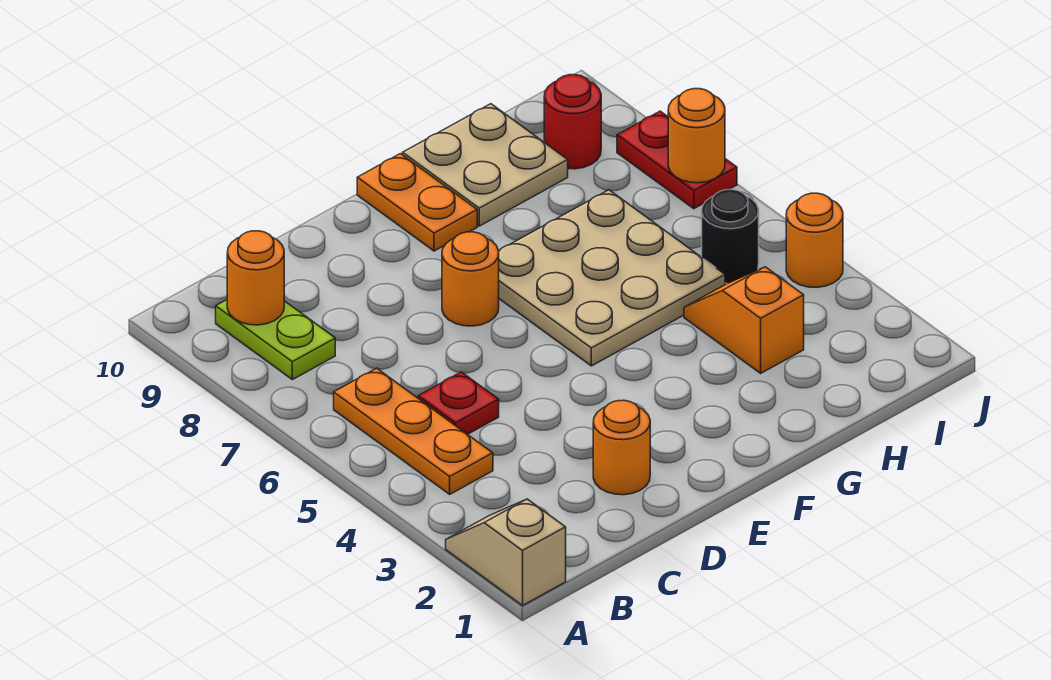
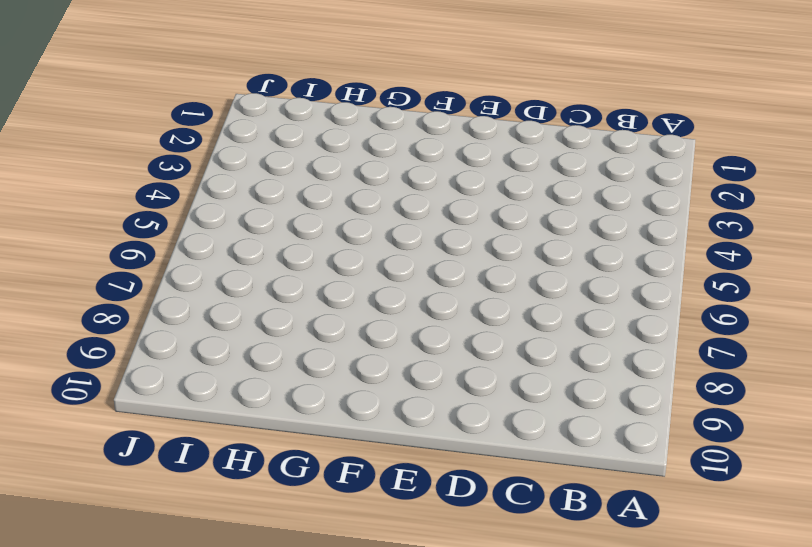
none -> tan slope A1:A2 level 1 top 1
none -> orange plate B4:B6 level 1
none -> lime plate B8:B9 level 1

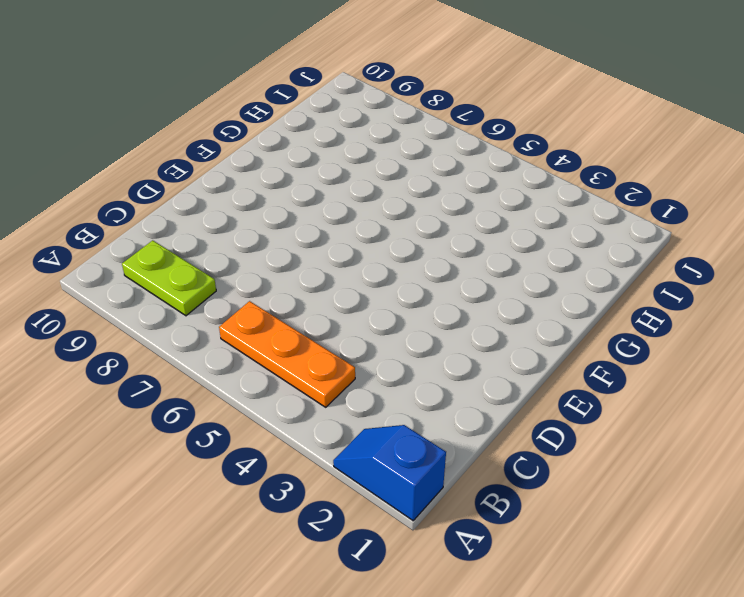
blue slope A1:A2 level 1 top 1 -> tan slope A1:A2 level 1 top 1
none -> red plate C5 level 1
none -> orange round brick D2 level 1
none -> orange round brick E7 level 1

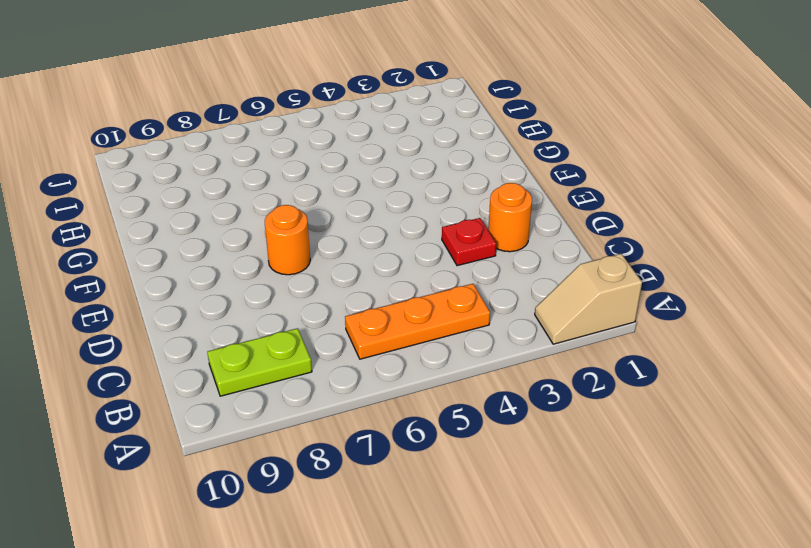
red plate D3 level 1 -> red plate C5 level 1
none -> tan plate F5:H7 level 1
none -> orange plate F9:F10 level 1
none -> tan plate G9:H10 level 1

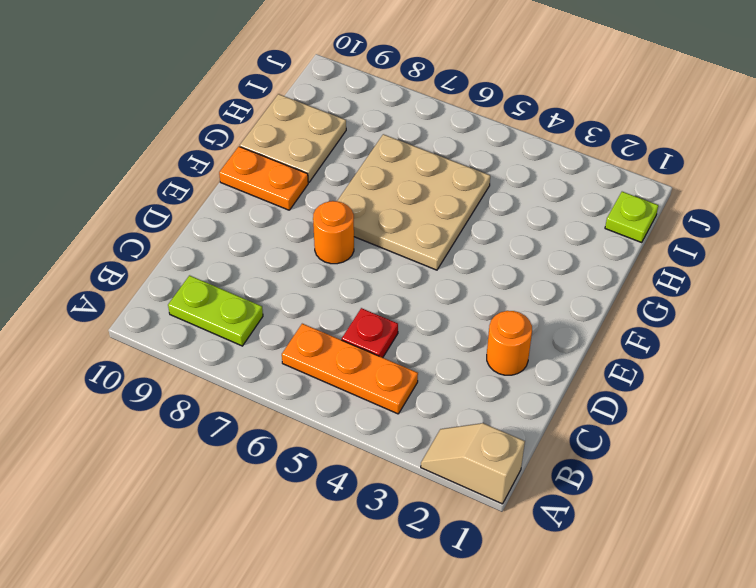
lime plate I1 level 1 -> none
none -> orange slope H3:H4 level 1 top 3
none -> black round brick I5 level 1
none -> red round brick I9 level 1

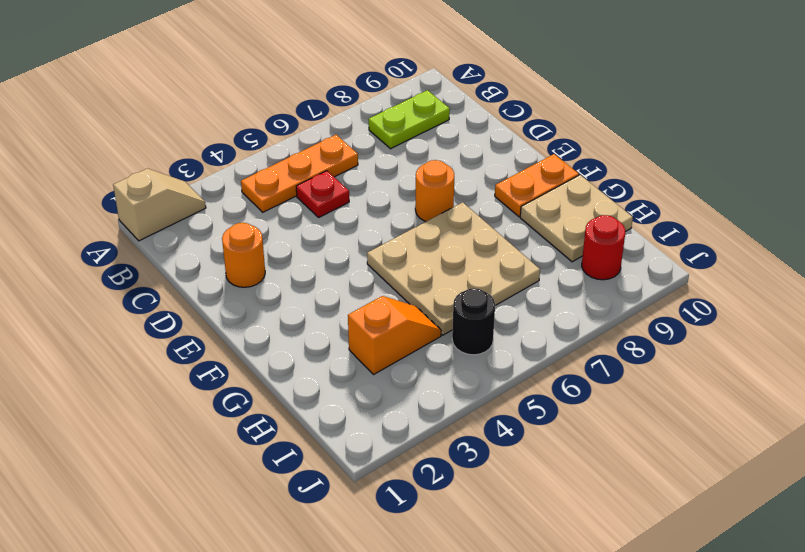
none -> orange round brick J4 level 1
none -> red plate J7:J8 level 1
none -> orange round brick B9 level 2

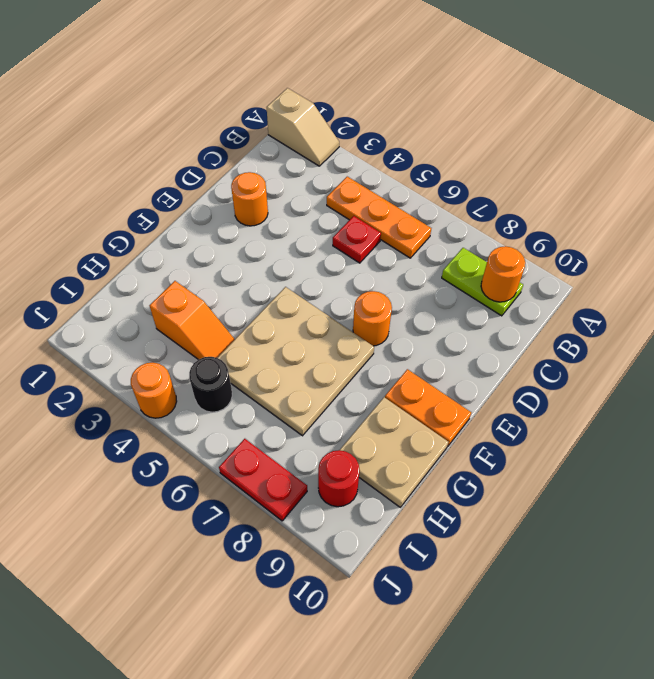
none -> orange round brick J7 level 2

